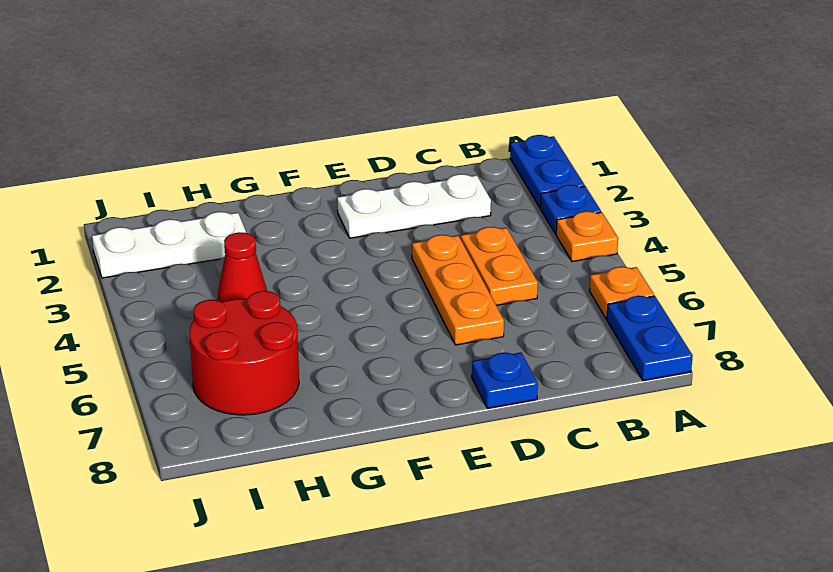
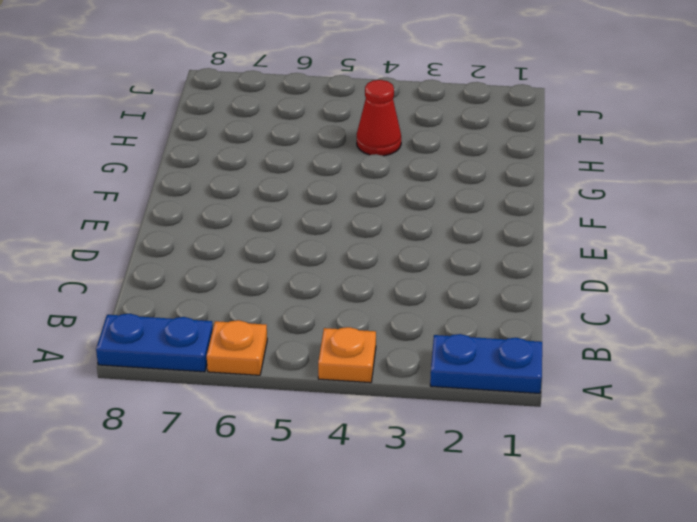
none -> blue plate A3 level 1
none -> white plate C2:E2 level 1
none -> orange plate C4:C5 level 1

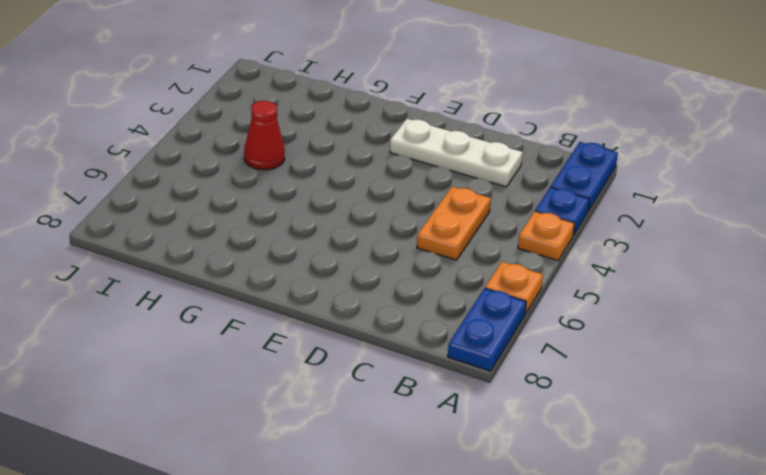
none -> orange plate D4:D6 level 1
none -> blue plate D8 level 1
none -> white plate H2:J2 level 1

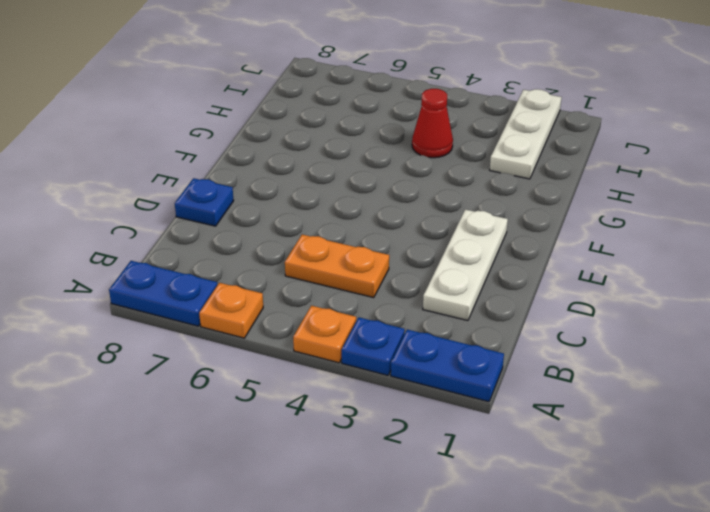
none -> orange plate D4:D6 level 1
none -> red round brick H6:I7 level 1

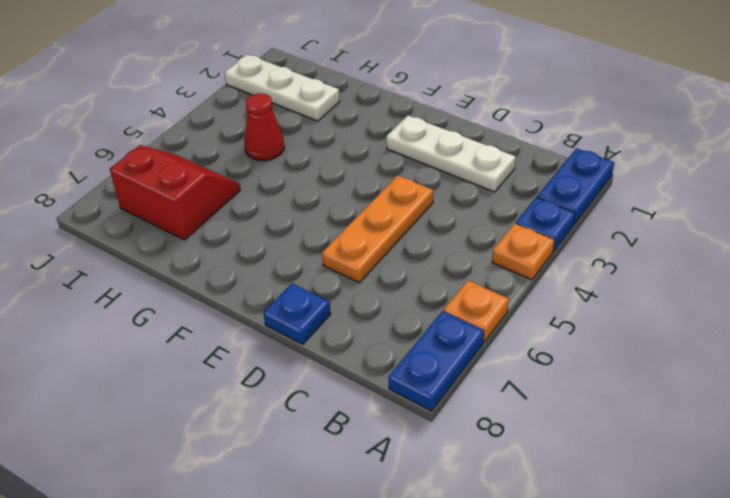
red slope H6:I7 level 1 top 7 -> red round brick H6:I7 level 1
none -> orange plate C4:C5 level 1

